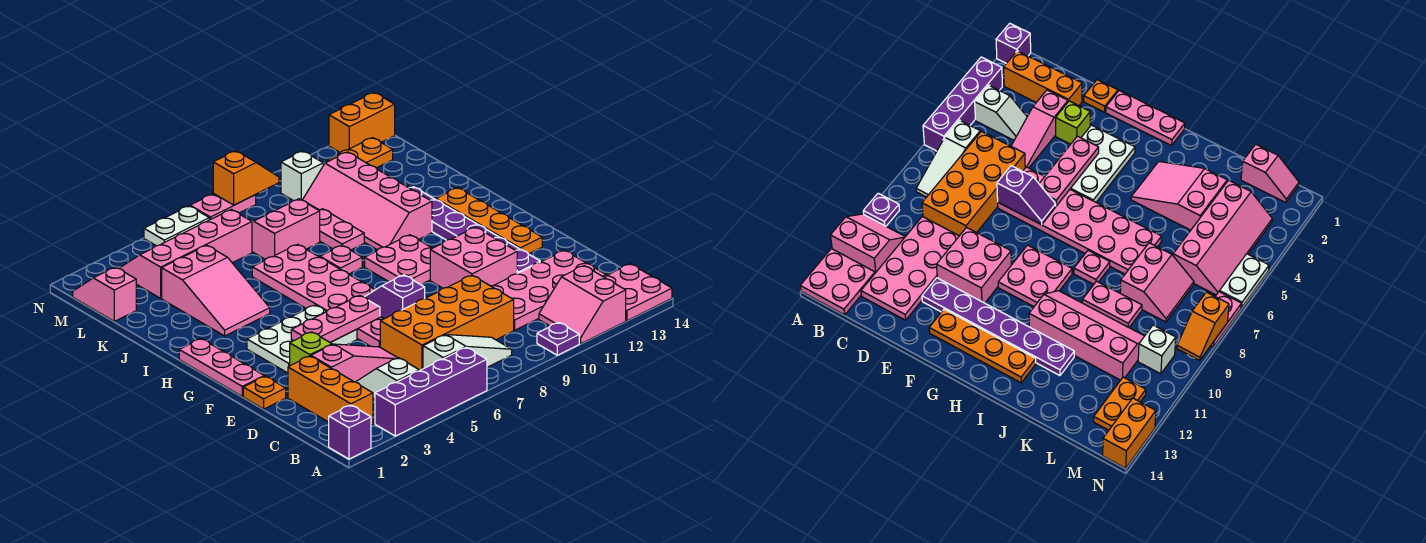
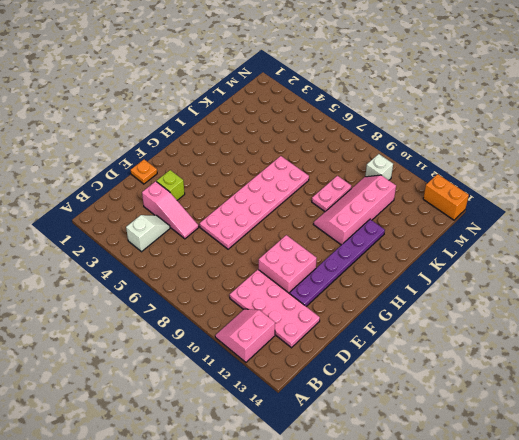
none -> purple brick A1 level 1
none -> purple brick A3:A6 level 1
none -> purple plate A10 level 1
none -> pink plate A13:B14 level 1

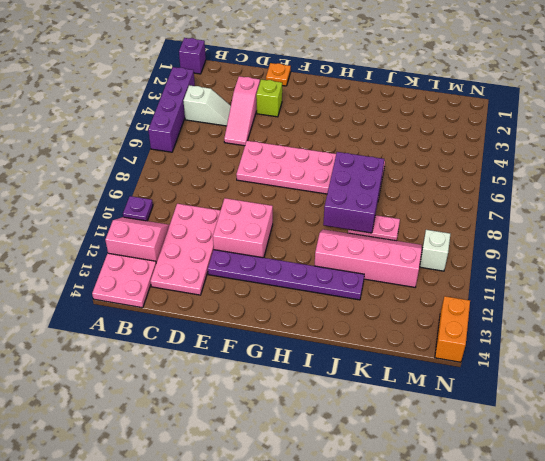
purple brick I7:J9 level 2 -> none
none -> orange brick B2:D2 level 1
none -> white slope B6:B8 level 1 top 6
none -> orange brick C6:D9 level 1
none -> pink plate F1:H1 level 1

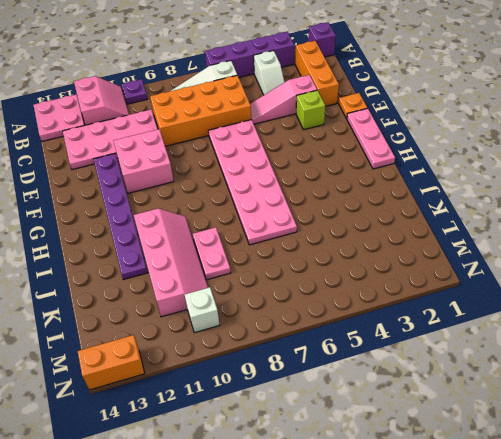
none -> white plate F3:G5 level 1
none -> orange plate F13:I13 level 1
none -> pink plate G9:H10 level 1
none -> pink slope I3:K4 level 1 top K

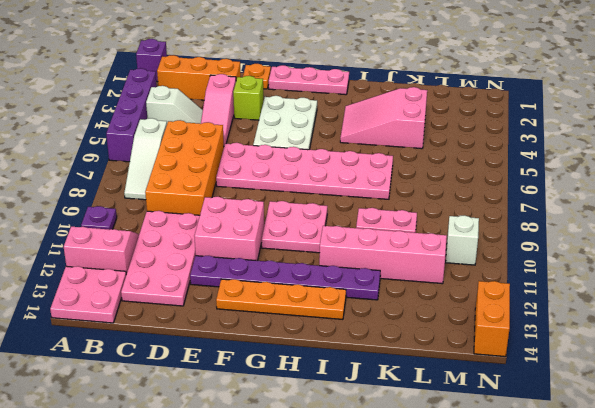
none -> pink plate I8 level 1
none -> pink slope K7:L8 level 1 top K
none -> pink slope L1:M1 level 1 top L
none -> pink slope L3:M6 level 1 top L

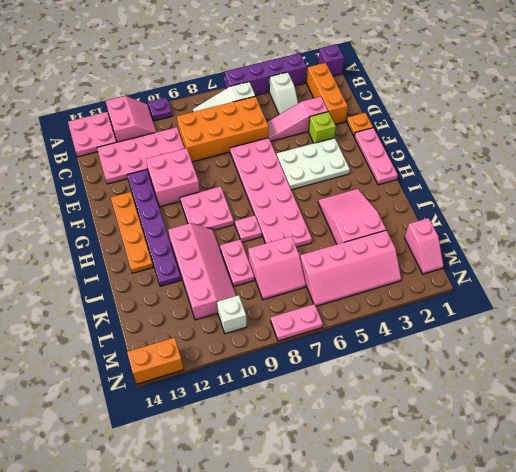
none -> orange plate M12:M13 level 1
none -> white plate N5:N6 level 1
none -> purple slope E7:F7 level 2 top E
none -> pink plate F4:F6 level 2

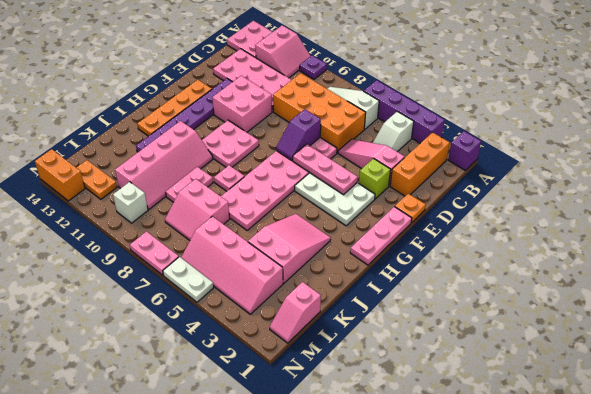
none -> orange slope N8:N9 level 2 top 8

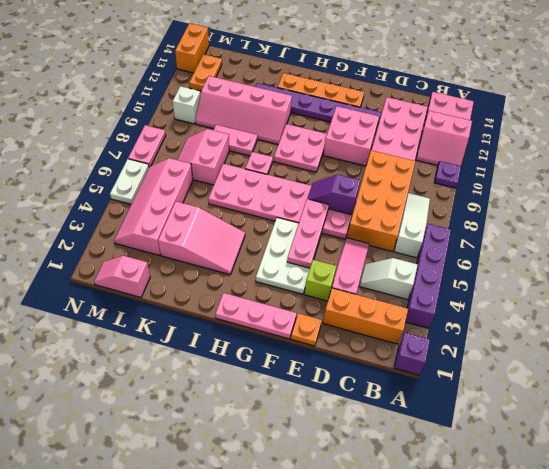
none -> orange slope N8:N9 level 2 top 8

